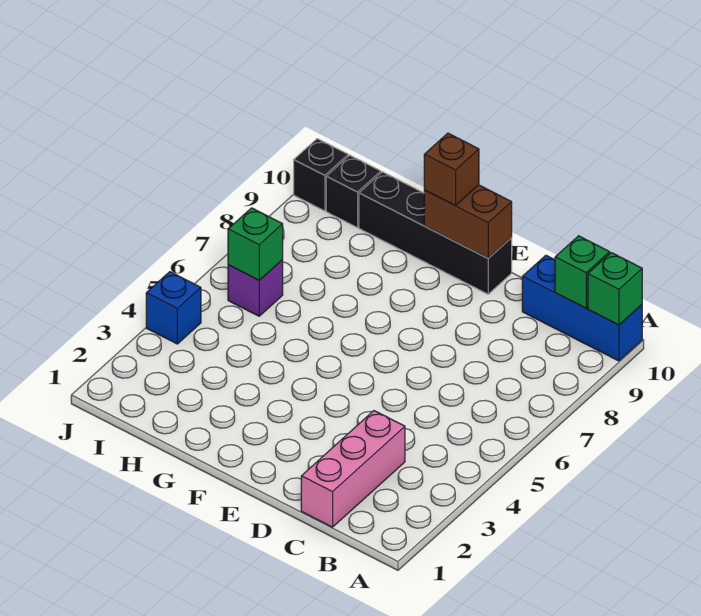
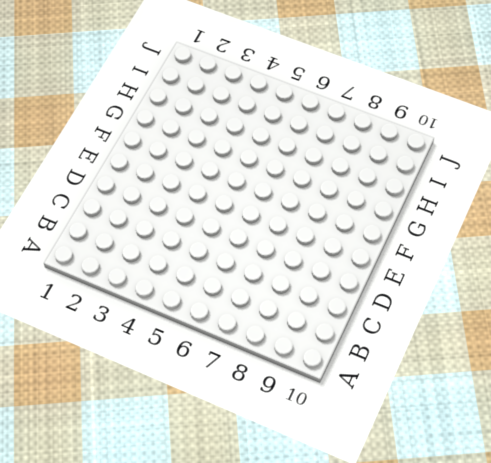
none -> blue brick A10:C10 level 1
none -> pink brick C1:C3 level 1
none -> black brick E10:H10 level 1

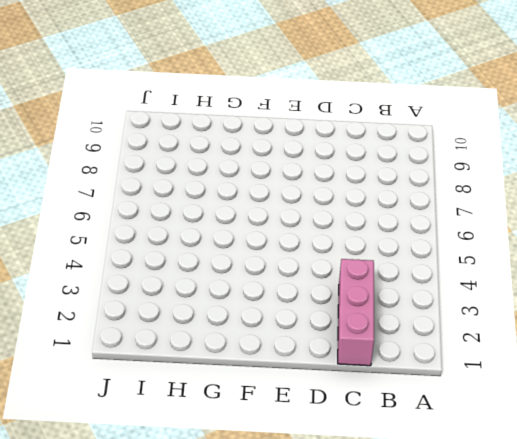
none -> blue brick A10:C10 level 1
none -> black brick E10:H10 level 1
none -> purple brick I6 level 1

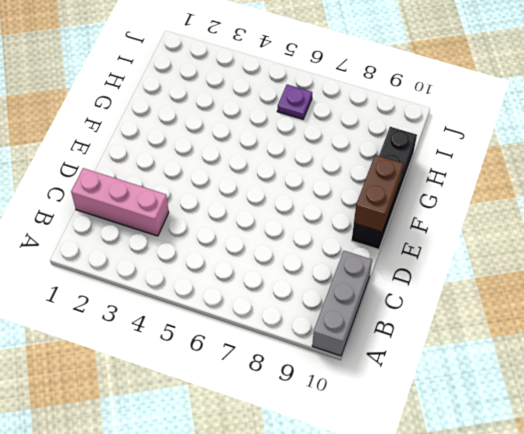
grey brick A10:C10 level 1 -> blue brick A10:C10 level 1
purple plate I6 level 1 -> purple brick I6 level 1
none -> black brick I10 level 1
none -> blue brick J4 level 1
none -> black brick J10 level 1

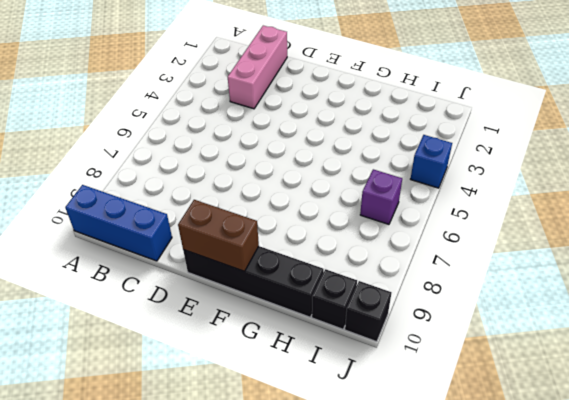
none -> green brick A10 level 2
none -> green brick B10 level 2
none -> green brick I6 level 2

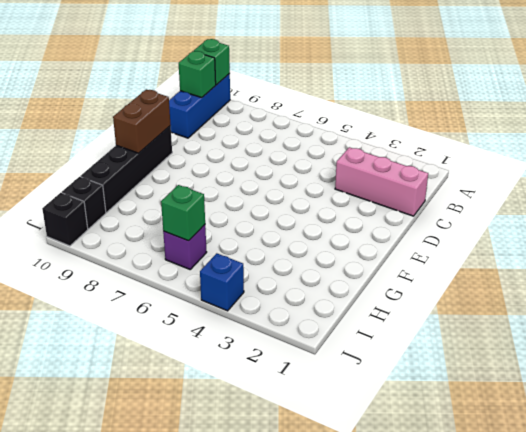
none -> brown brick F10 level 3

